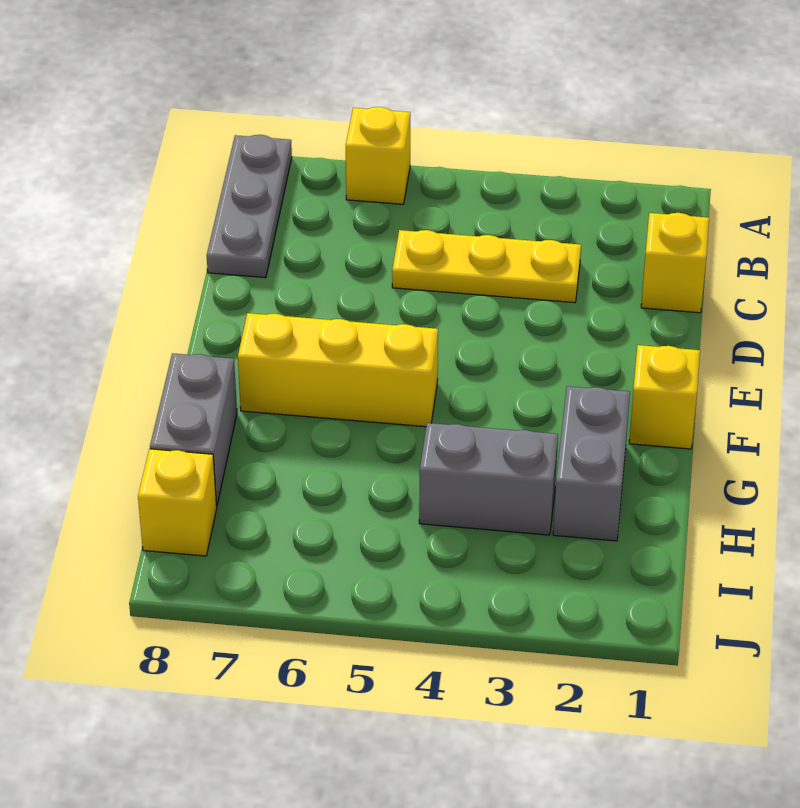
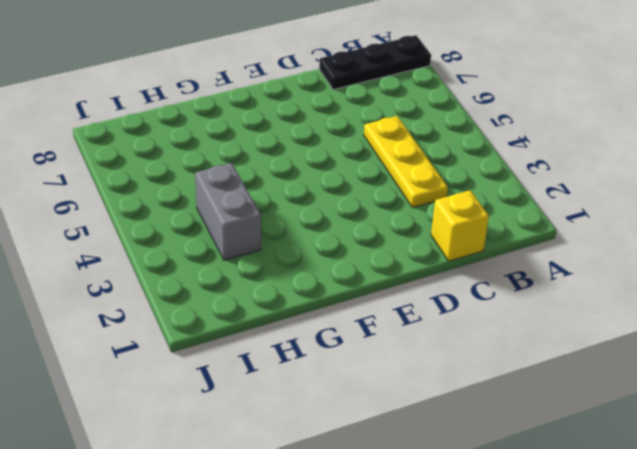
black plate A8:C8 level 1 -> grey plate A8:C8 level 1
none -> yellow brick A6 level 1
none -> yellow brick F1 level 1

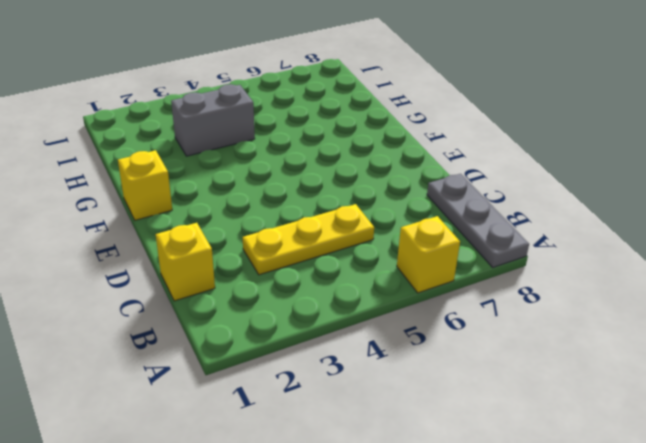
none -> yellow brick F5:F7 level 1
none -> grey brick G2:H2 level 1

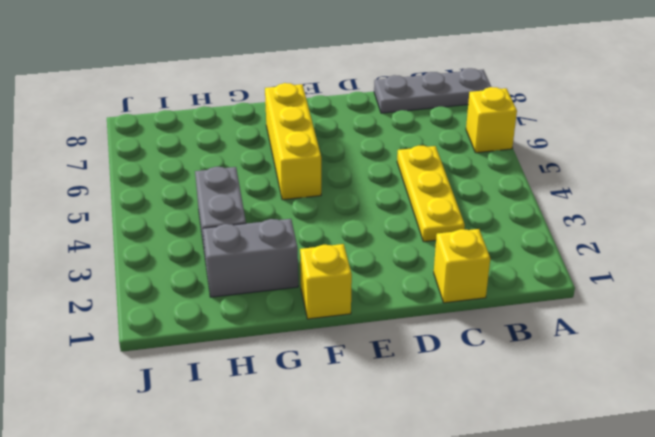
none -> grey brick G8:H8 level 1
none -> yellow brick I8 level 1

